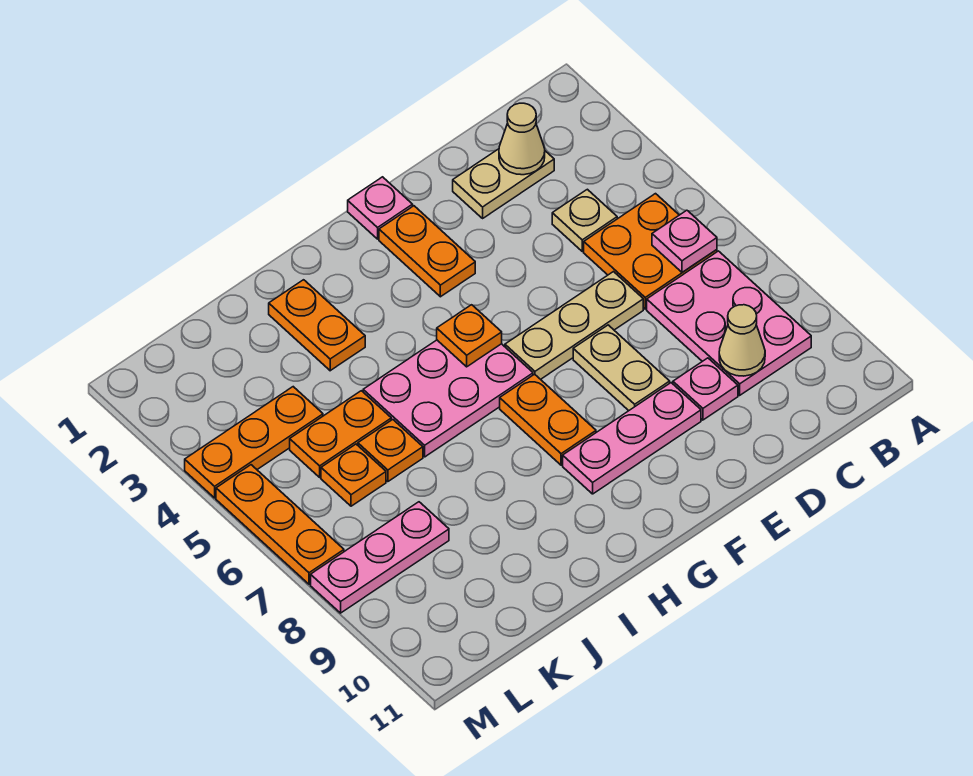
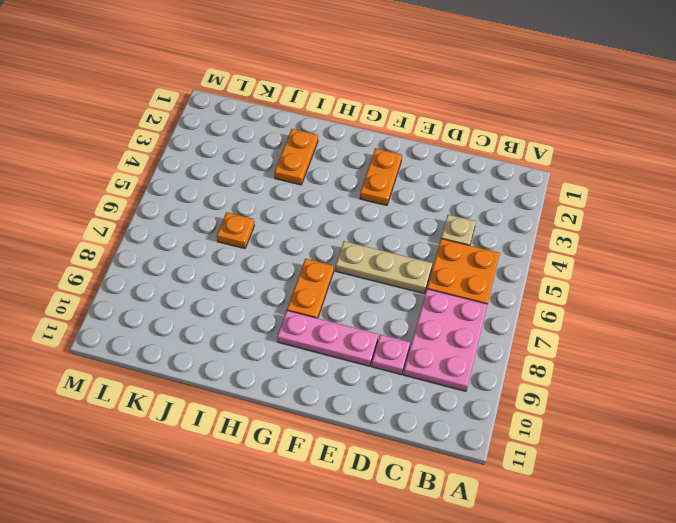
none -> tan plate C2:D2 level 1
none -> tan plate E7:E8 level 1
none -> pink plate F1 level 1

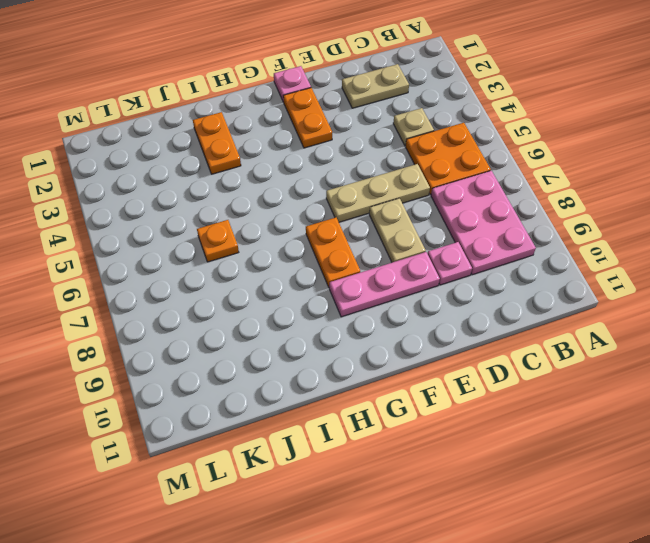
none -> pink plate G5:I6 level 1
none -> orange plate J5:K5 level 1
none -> orange plate K4:M4 level 1

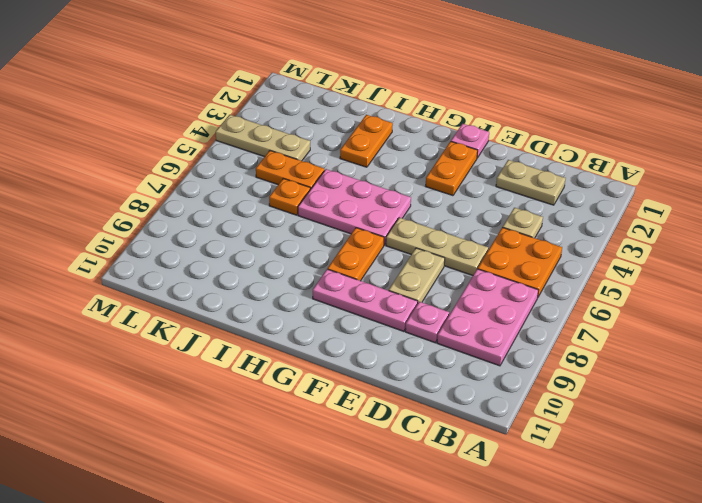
tan plate K4:M4 level 1 -> orange plate K4:M4 level 1
none -> orange plate K6 level 1
none -> pink plate K8:M8 level 1
none -> orange plate M5:M7 level 1

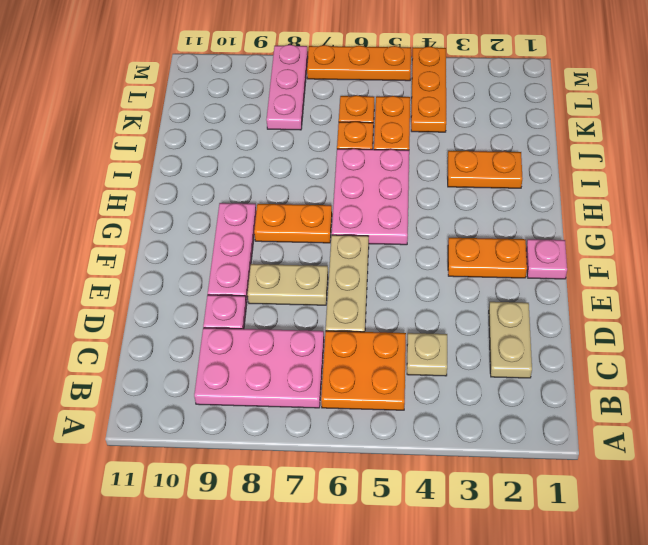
none -> pink plate B6 level 2
none -> tan cone C2 level 2
none -> tan cone C9 level 2

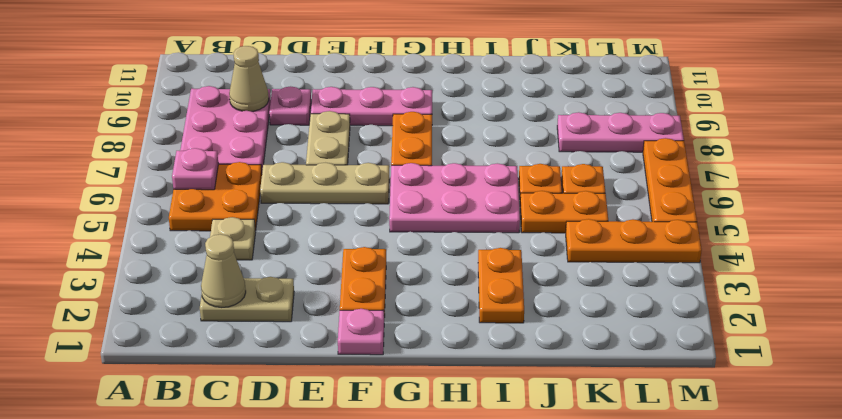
none -> orange plate G5 level 2

